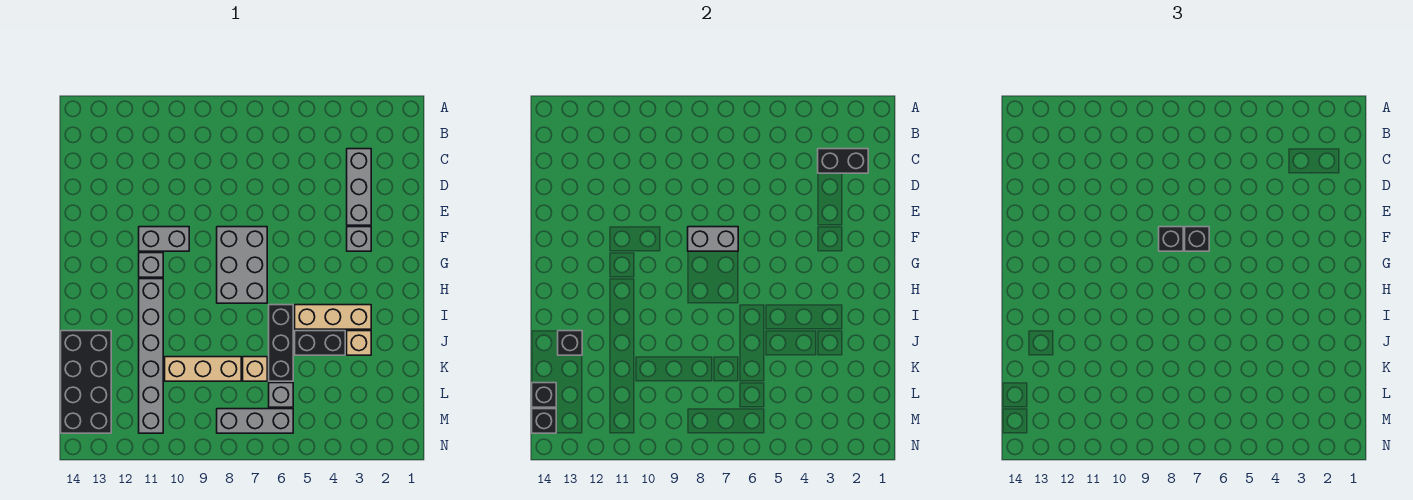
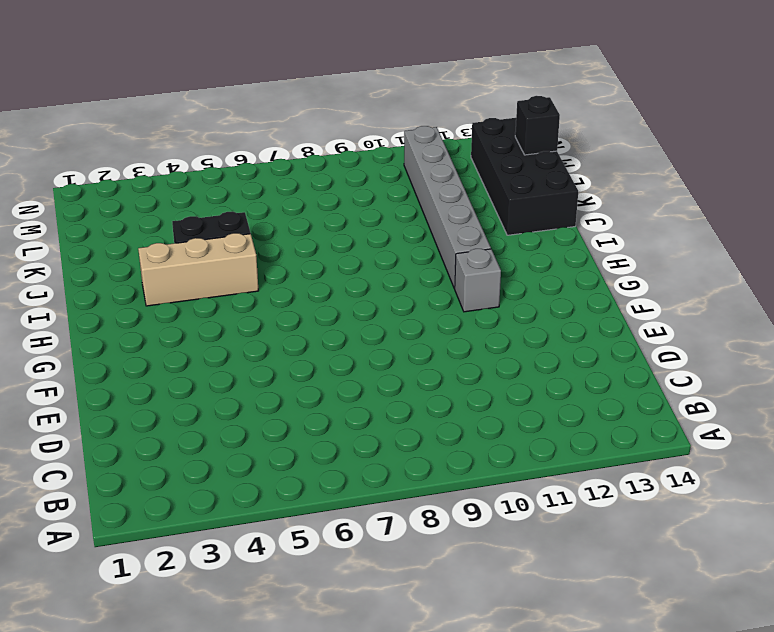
none -> grey brick C3:E3 level 1
none -> grey brick F3 level 1
none -> grey brick F7:H8 level 1

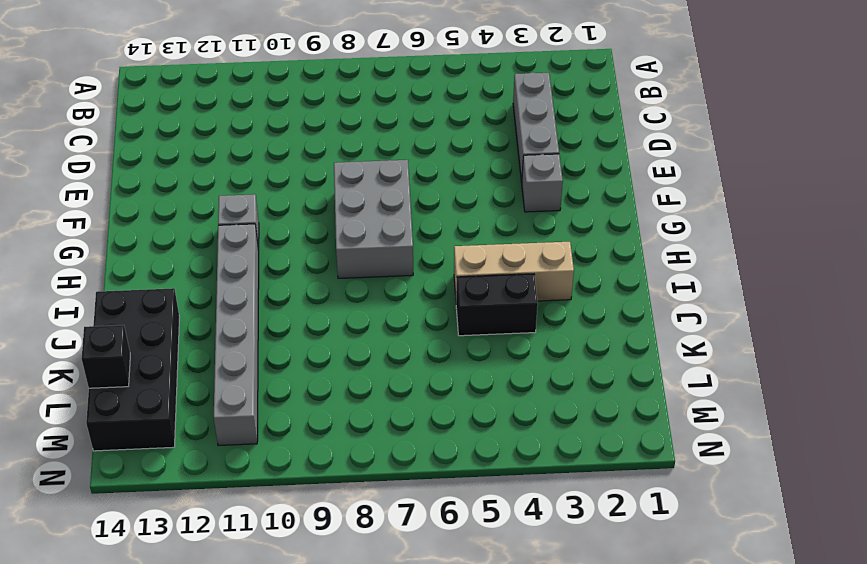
none -> grey brick F10:F11 level 1
none -> black brick I6:K6 level 1
none -> tan brick J3 level 1

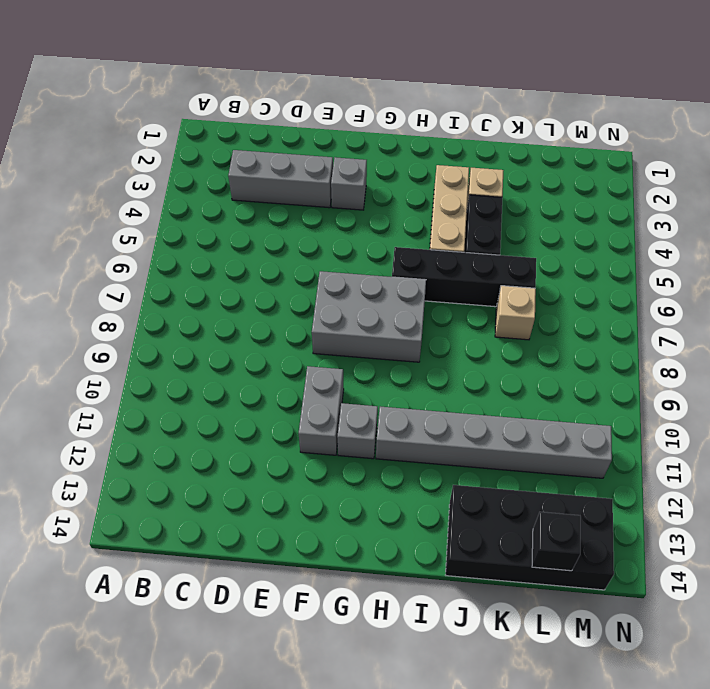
black brick H6:K6 level 1 -> black brick I6:K6 level 1
none -> tan brick K8:K10 level 1
none -> grey brick L6 level 1
none -> grey brick M6:M8 level 1

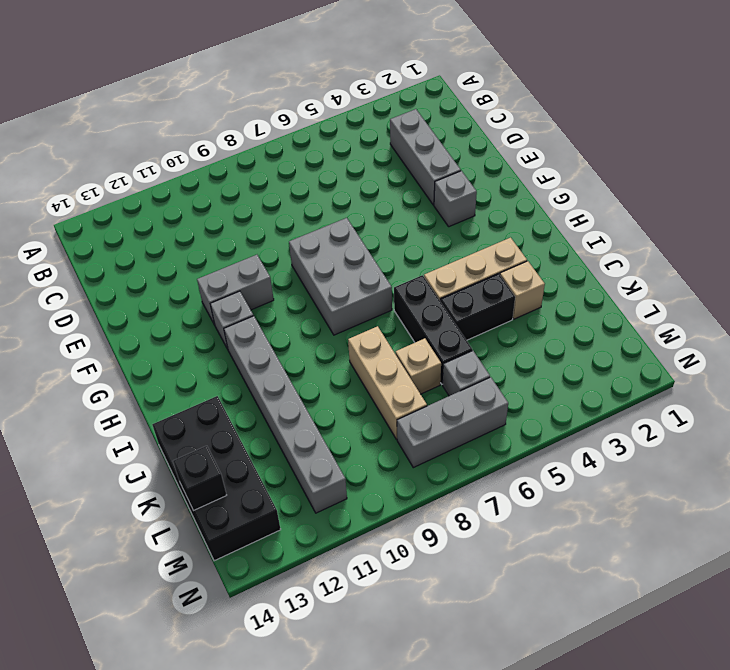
tan brick J8:L8 level 1 -> tan brick K8:K10 level 1
none -> black brick C2:C3 level 2
none -> grey brick F7:F8 level 2
none -> black brick J13 level 2

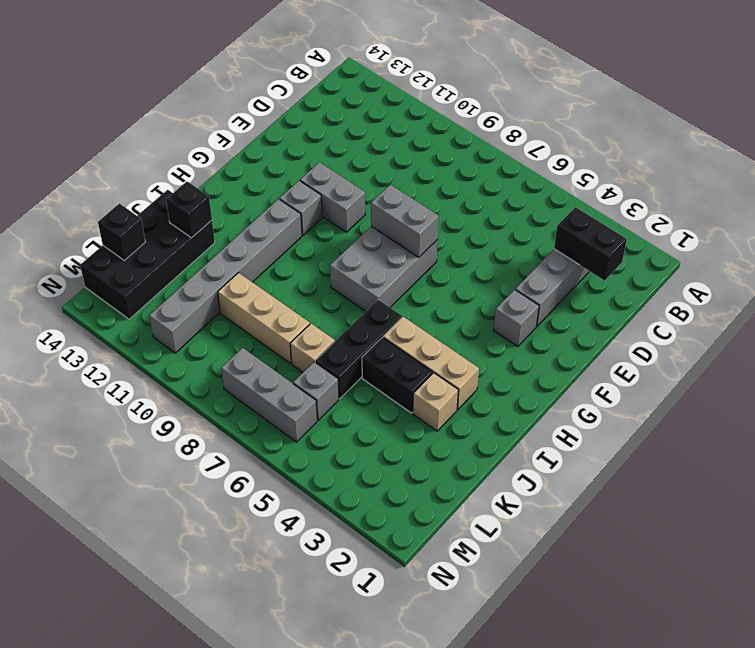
none -> black brick M14 level 2
none -> black brick F7 level 3
none -> black brick F8 level 3

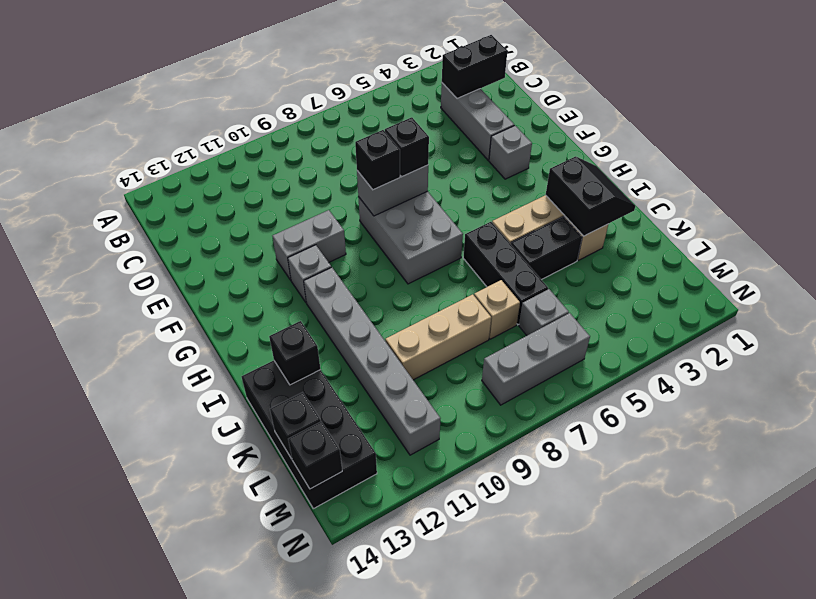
black slope I2:J3 level 2 top 3 -> none

